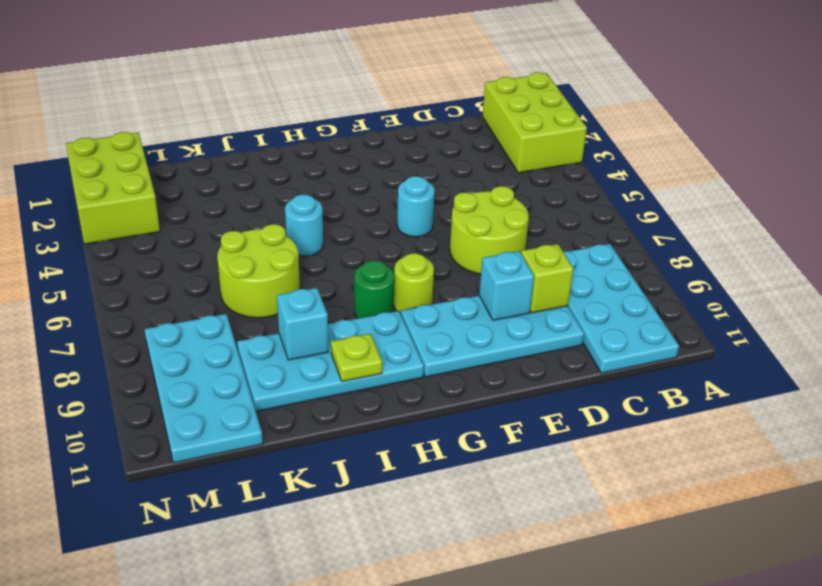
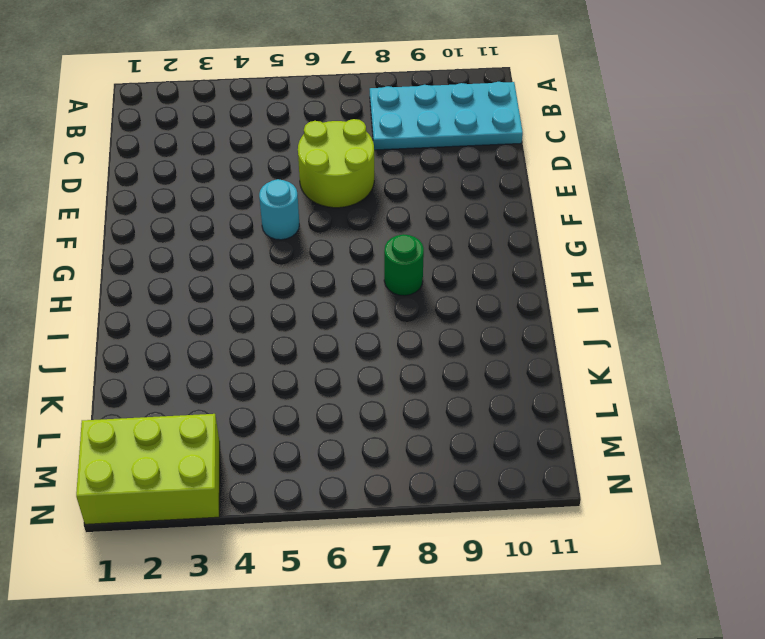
none -> lime brick A1:B3 level 1
none -> cyan plate D9:G10 level 1
none -> lime round brick G8 level 1

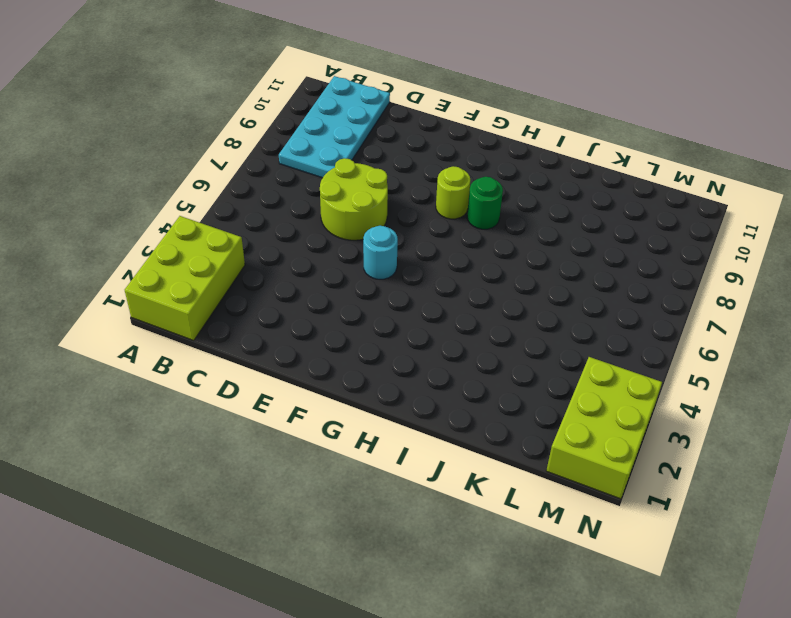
none -> cyan plate D9:G10 level 1
none -> cyan plate H9:K10 level 1
none -> cyan round brick I5 level 1

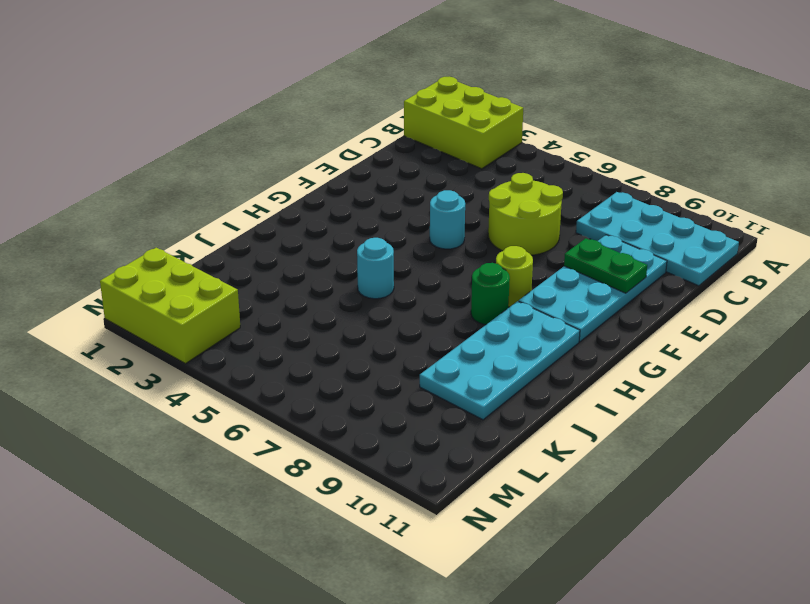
green plate E9:E10 level 2 -> cyan brick E9 level 2
none -> lime round brick J6:K7 level 1
none -> cyan plate L8:M11 level 1
none -> lime brick D9 level 2

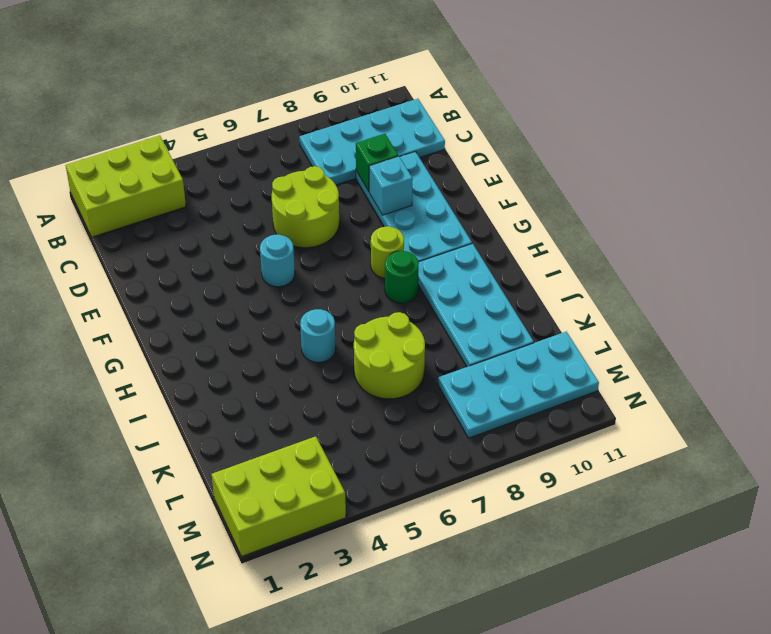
green brick D9 level 2 -> lime brick D9 level 2
none -> lime plate I10 level 2
none -> cyan brick J9 level 2

